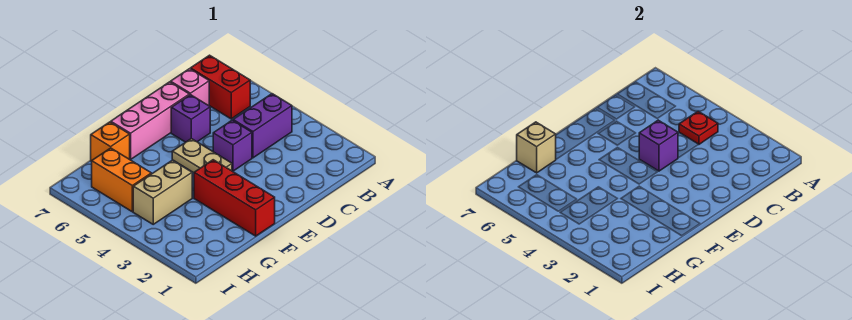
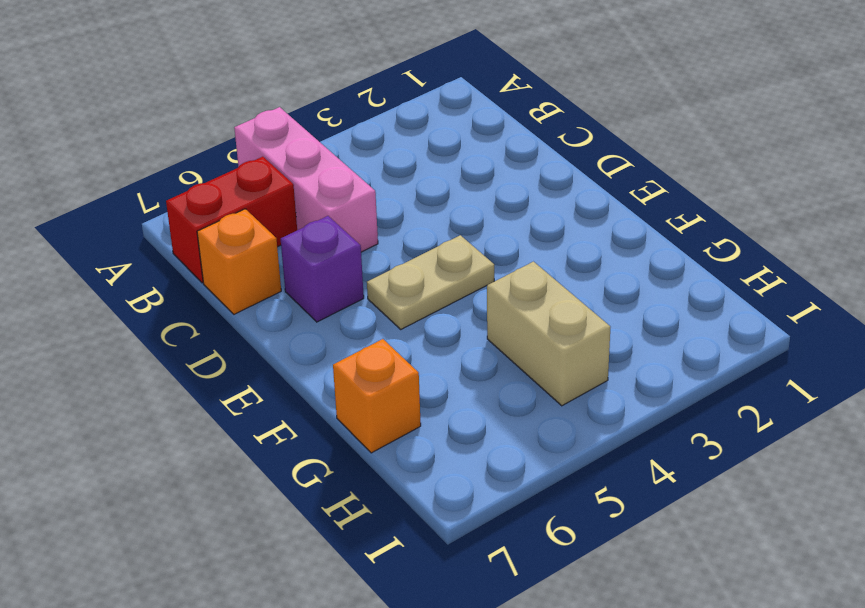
pink brick A5:C5 level 1 -> pink brick D7:F7 level 1
orange brick C7 level 1 -> pink brick C7 level 1
none -> purple brick B4:C4 level 1
none -> purple brick D4 level 1
none -> red brick F1:F3 level 1

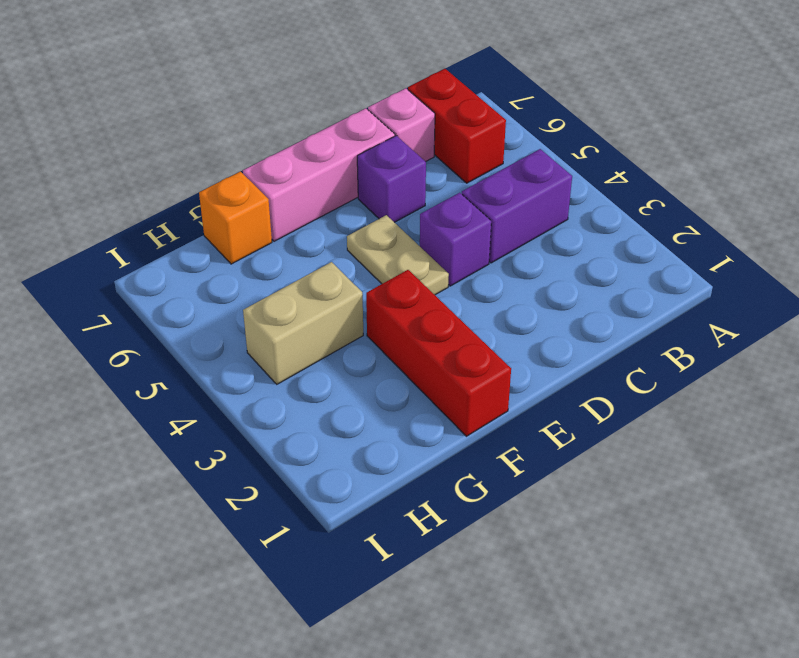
none -> orange brick H5:H6 level 1
none -> red plate B4 level 2
none -> purple brick D4 level 2

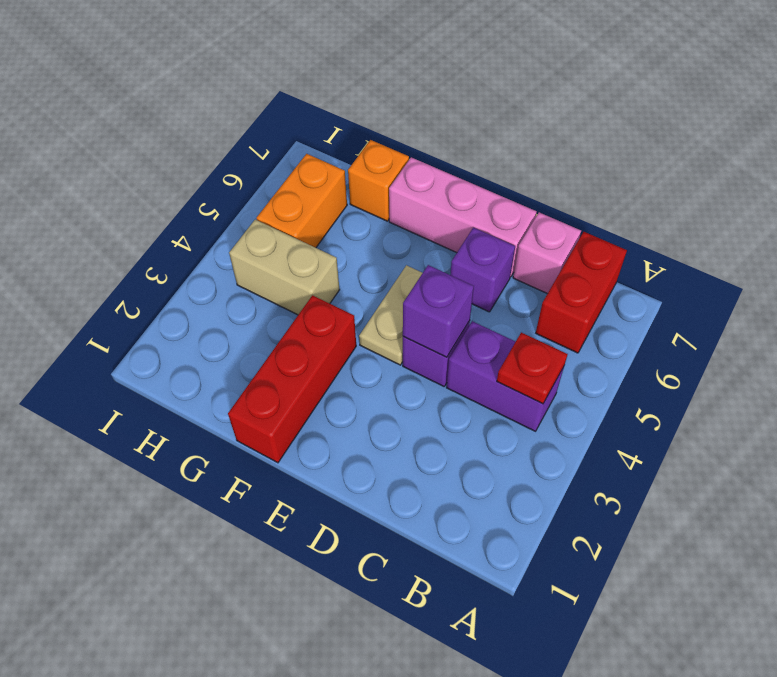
none -> tan brick G7 level 2

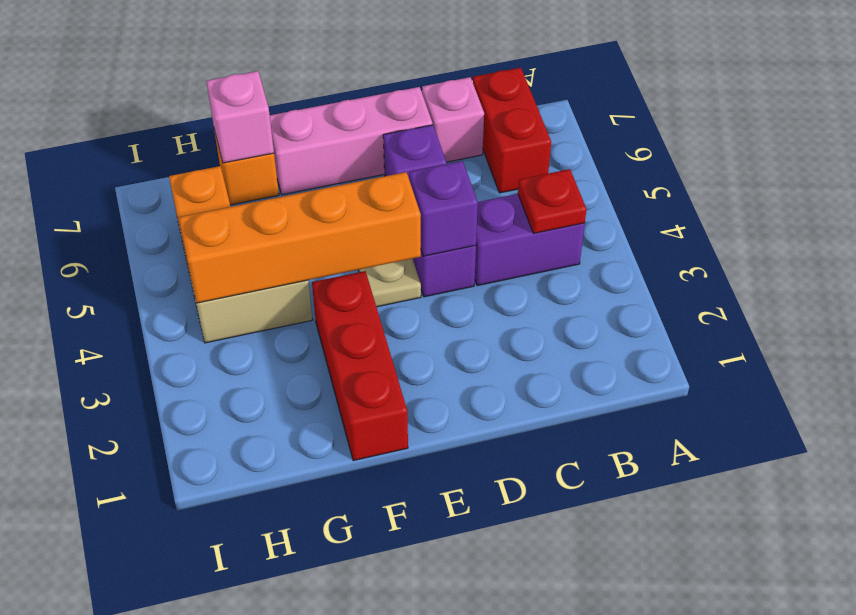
orange brick E4:H4 level 2 -> none
pink brick G7 level 2 -> tan brick G7 level 2

